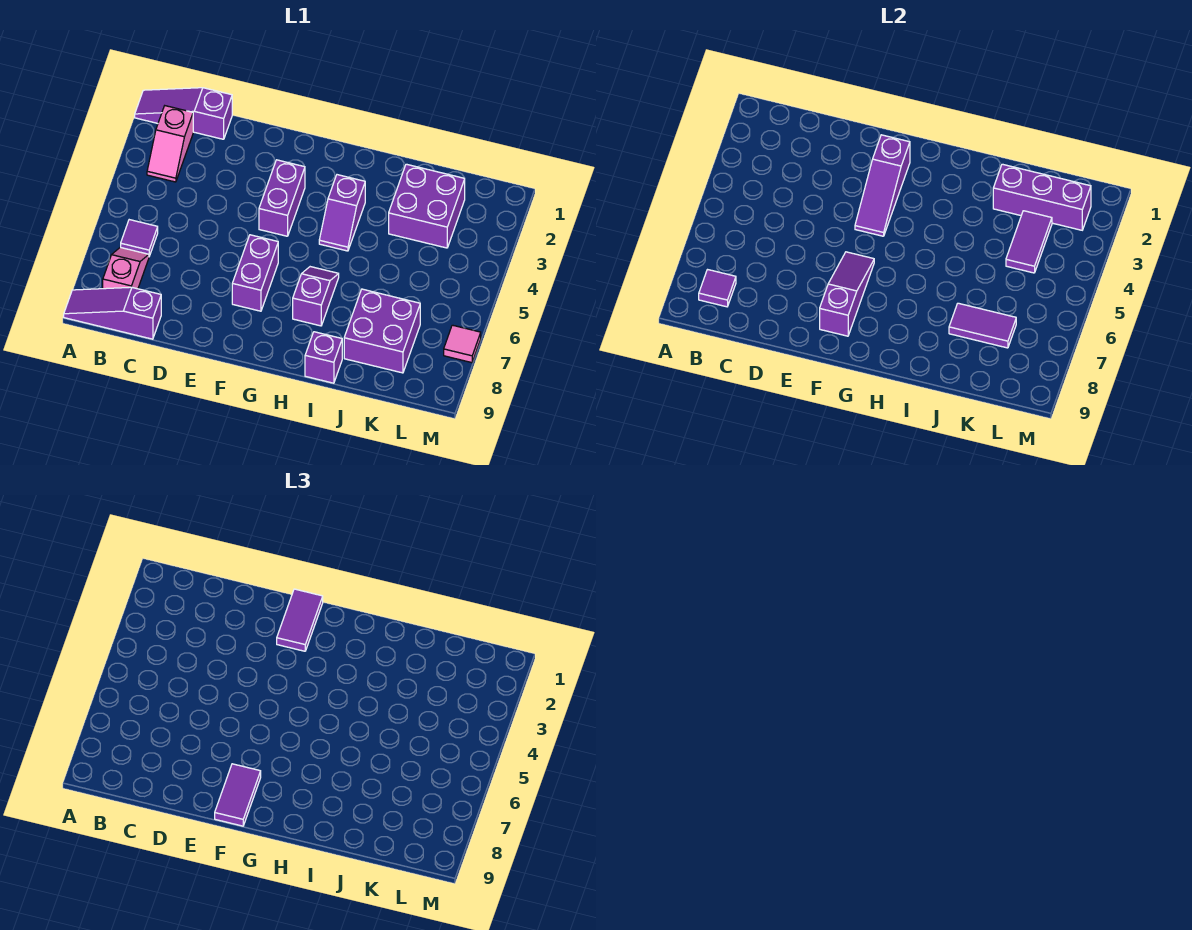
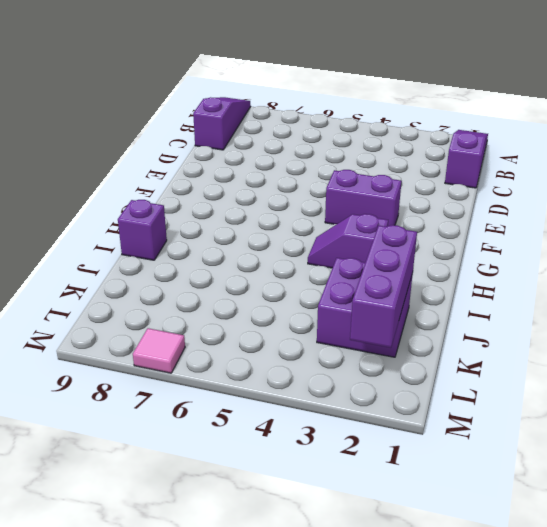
none -> pink slope B2:B3 level 1 top 2
none -> purple tile B6 level 1
none -> pink slope B7:B8 level 1 top 8

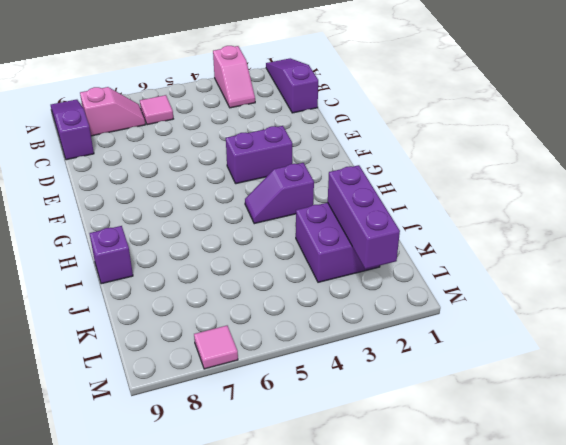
pink slope A3:B3 level 1 top A -> pink slope B2:B3 level 1 top 2
pink tile B6 level 1 -> purple tile B6 level 1
none -> purple brick F6:F7 level 1
none -> purple slope H6:H7 level 1 top 7
none -> purple brick J7:K8 level 1

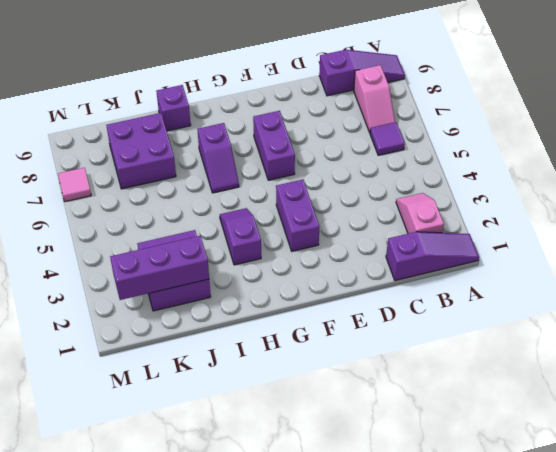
none -> purple tile B8 level 2
none -> purple slope F2:F4 level 2 top 2
none -> purple slope F6:F8 level 2 top 8

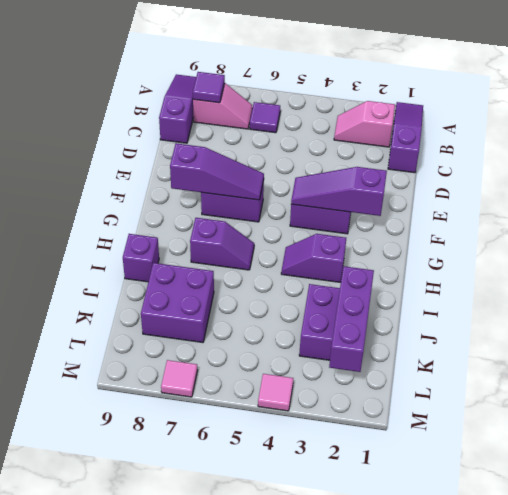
pink tile M4 level 1 -> none
none -> purple tile J7:K7 level 2
none -> purple tile K3:K4 level 2
none -> purple tile F1:F2 level 3

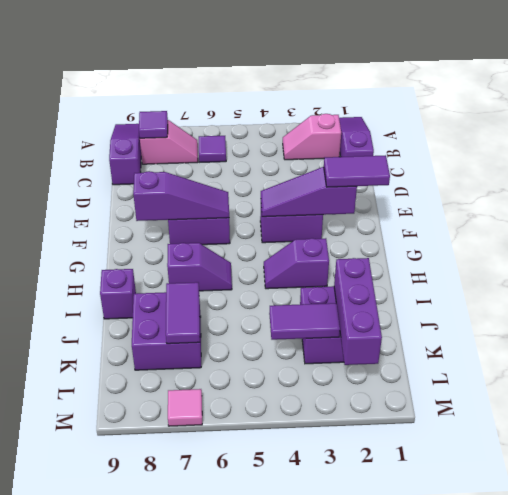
none -> purple tile F8:F9 level 3

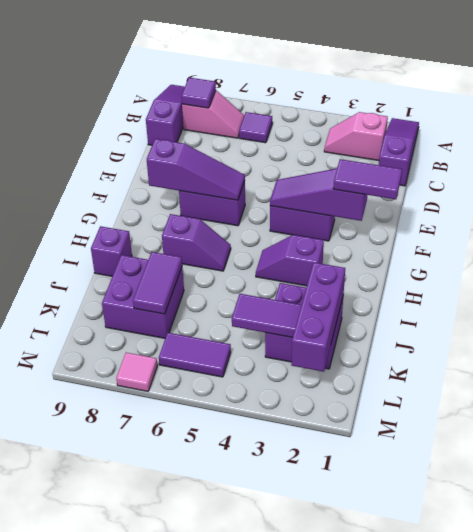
purple tile L5:L6 level 1 -> purple tile F8:F9 level 3

